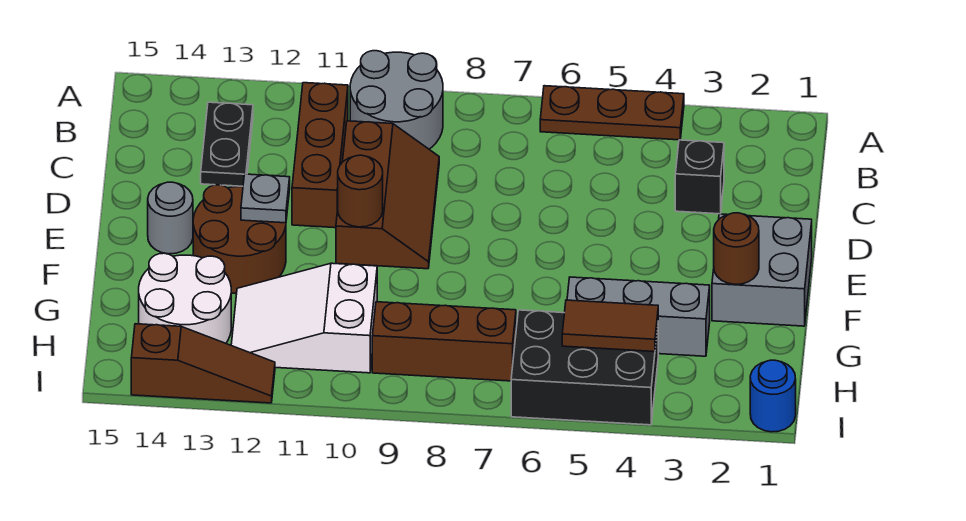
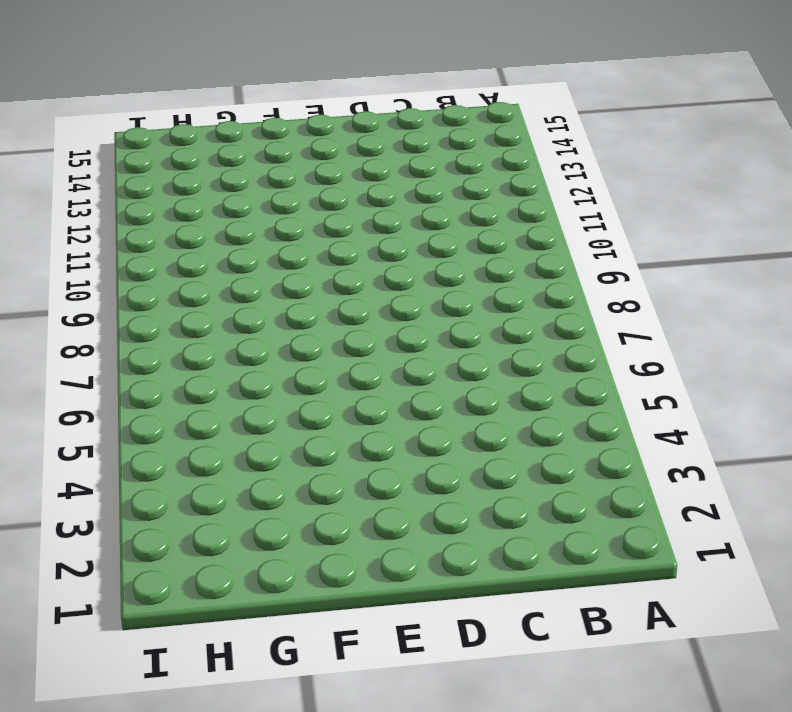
none -> brown plate A4:A6 level 1
none -> grey round brick A9:B10 level 1
none -> brown brick B11:D11 level 1

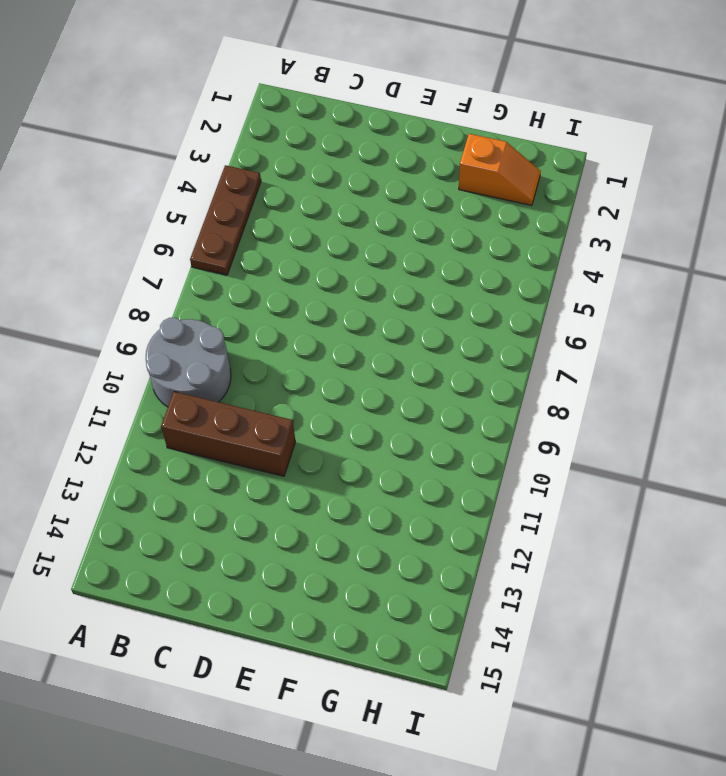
orange slope G2:H2 level 1 top G -> none
none -> black plate B13:C13 level 1
none -> black brick C3 level 1
none -> brown slope C9:E10 level 1 top 10

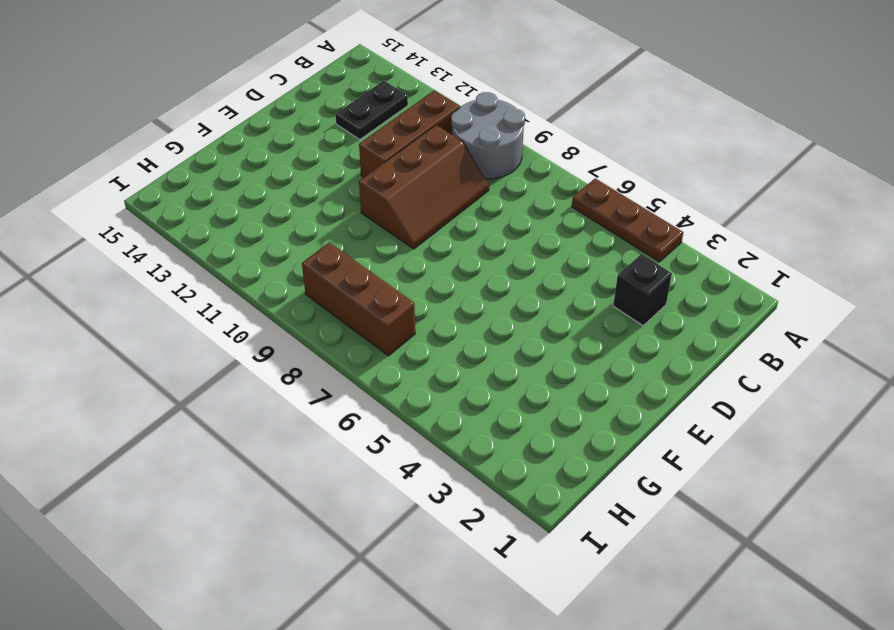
none -> grey brick E1:F2 level 1
none -> brown round brick E12:F13 level 1
none -> grey round brick E14 level 1

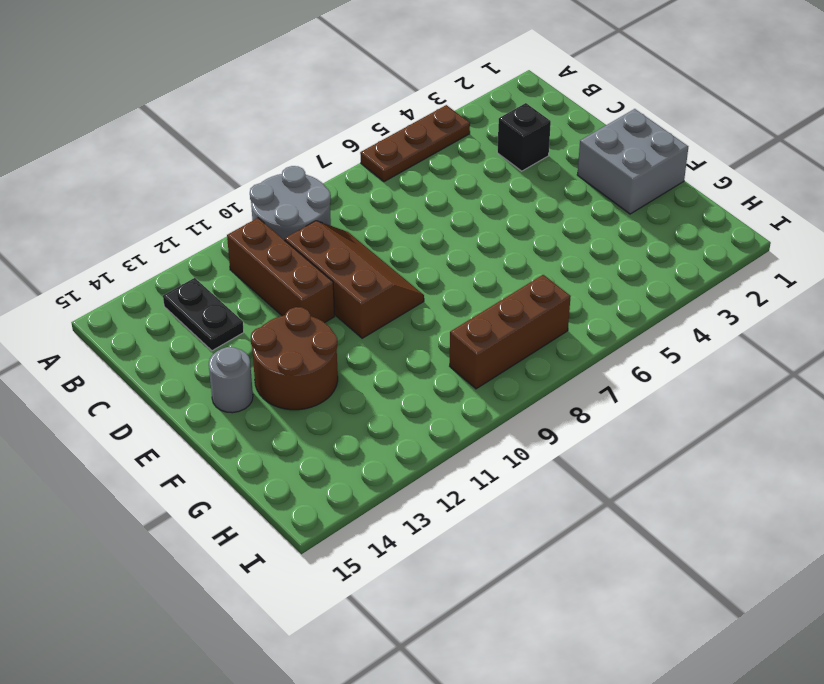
none -> grey brick G3:G5 level 1
none -> white slope G10:H12 level 1 top 10
none -> white round brick G13:H14 level 1

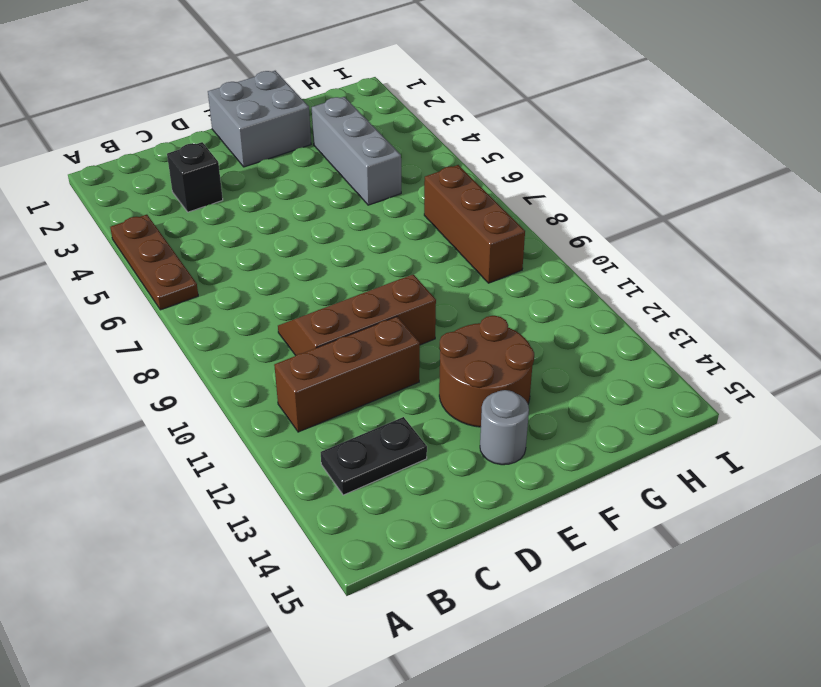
none -> grey round brick A9:B10 level 1
none -> white slope G10:H12 level 1 top 10
none -> white round brick G13:H14 level 1

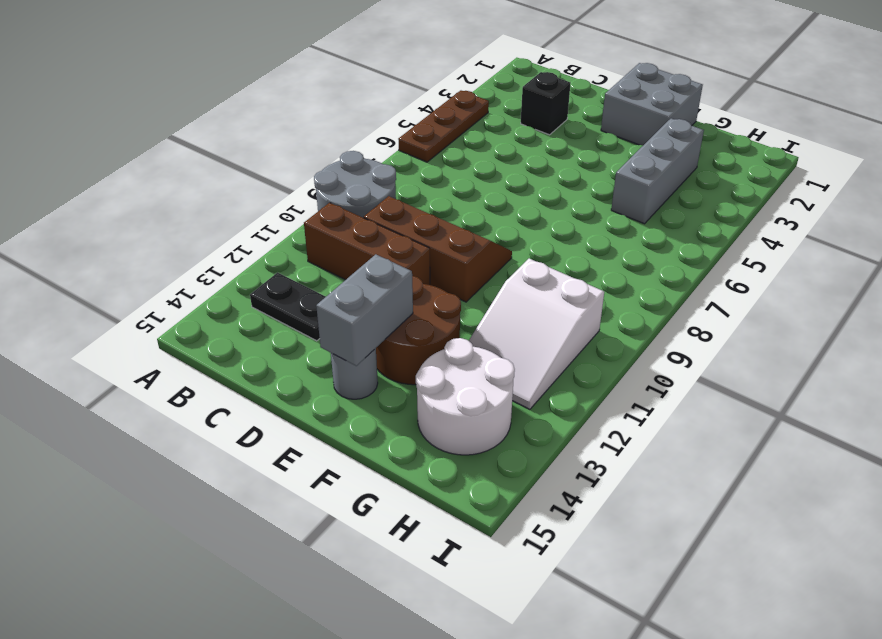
grey brick E13:E14 level 2 -> none
none -> black brick H4:I6 level 1
none -> brown brick H7:H9 level 1
none -> blue round brick I1 level 1

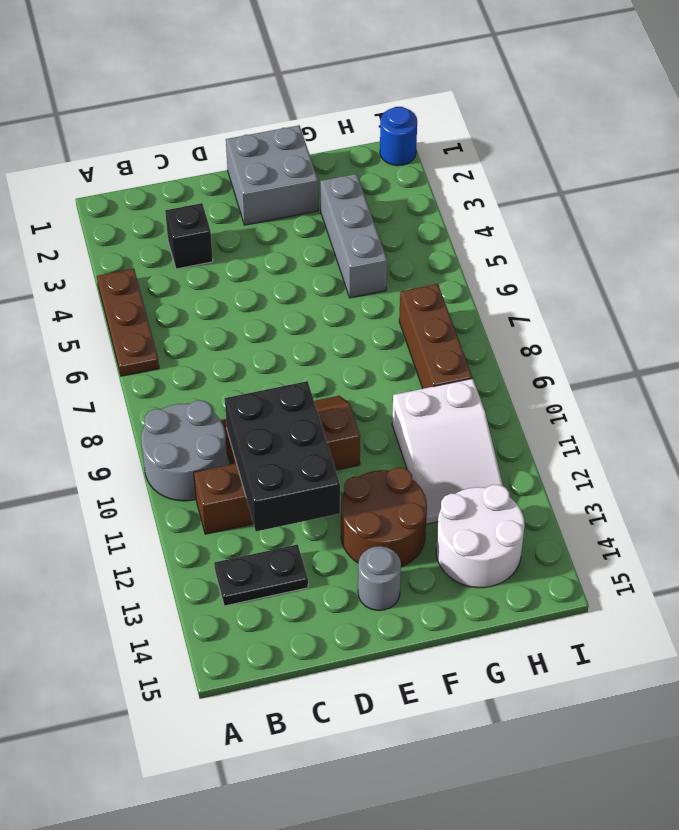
black brick C10:D12 level 2 -> black brick H4:I6 level 1
none -> brown slope I12:I14 level 1 top 14
none -> brown round brick E10 level 2
none -> grey plate E12 level 2

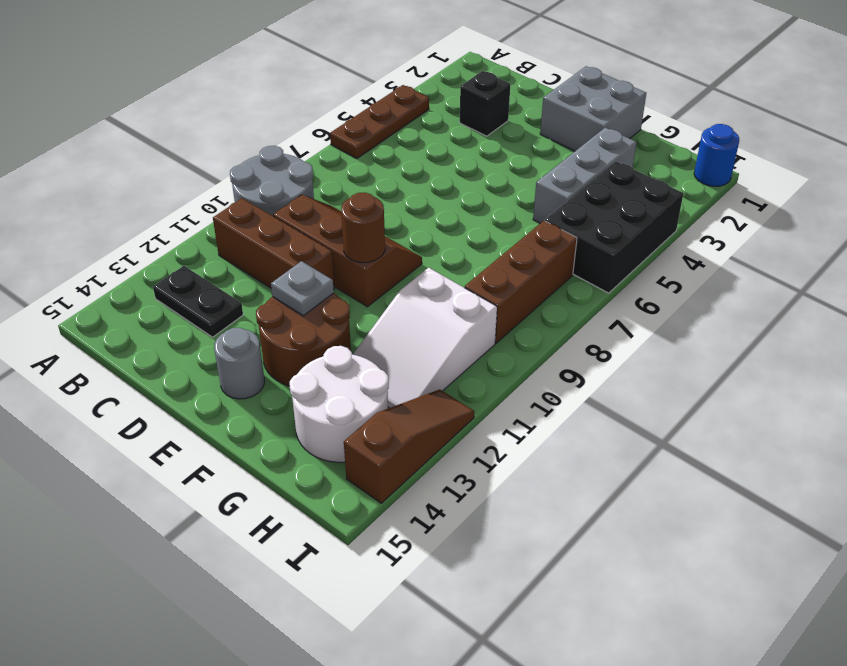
none -> brown round brick F2 level 2
none -> brown tile H4:H5 level 2

